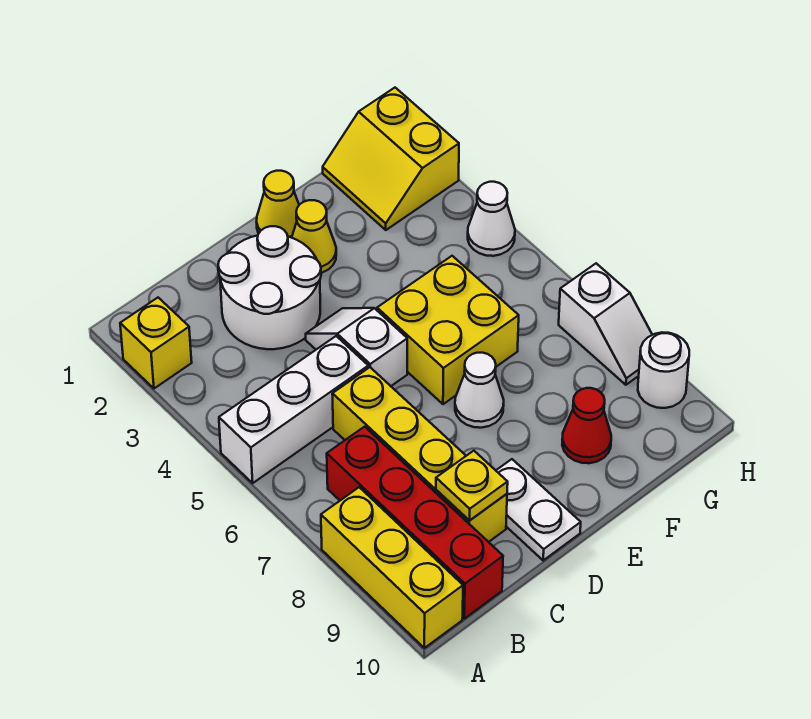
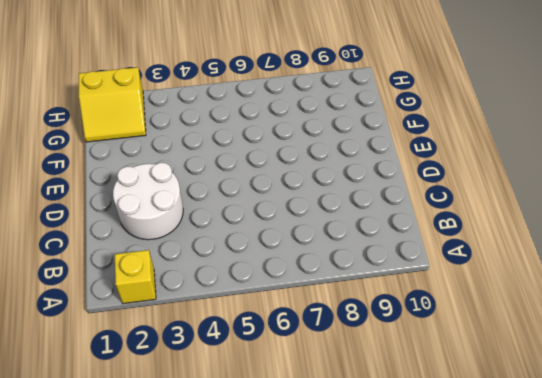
none -> white brick A5:C5 level 1
none -> yellow brick A8:A10 level 1
none -> red brick B7:B10 level 1

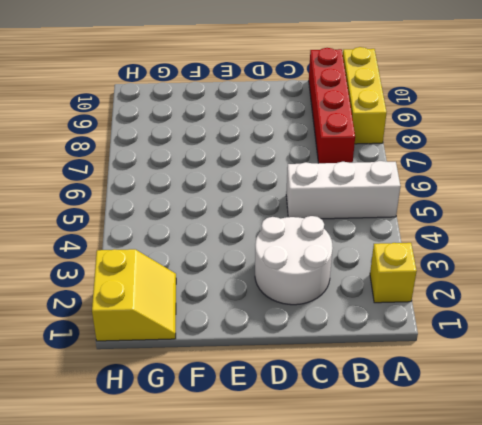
none -> yellow brick C6:C9 level 1
none -> white slope D4:D5 level 1 top 5
none -> white plate D9:D10 level 1

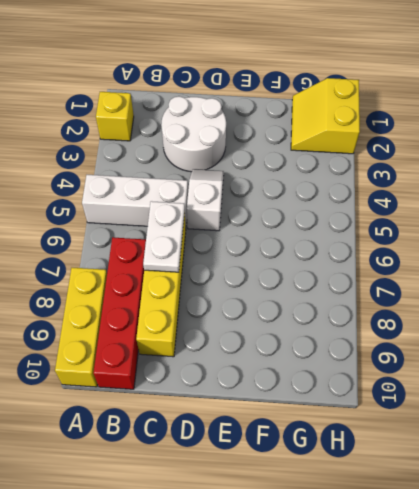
white plate C6:C7 level 2 -> white plate D9:D10 level 1
none -> yellow cone E1 level 1
none -> yellow cone E2 level 1
none -> yellow brick E5:F6 level 1

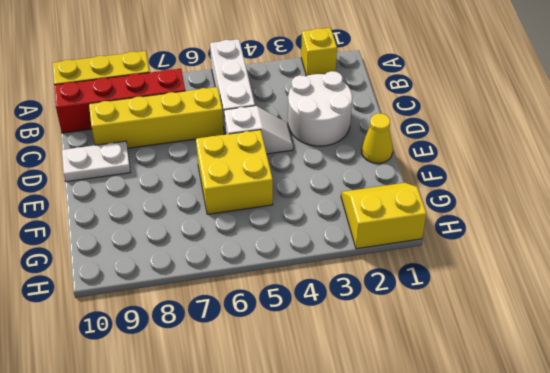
none -> yellow cone E2 level 1
none -> white cone E7 level 1
none -> red cone F9 level 1

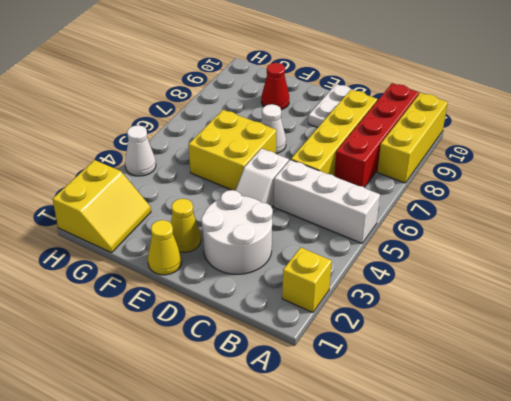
none -> white slope H7:H8 level 1 top 7
none -> white round brick H9 level 1
none -> yellow plate C9 level 2

